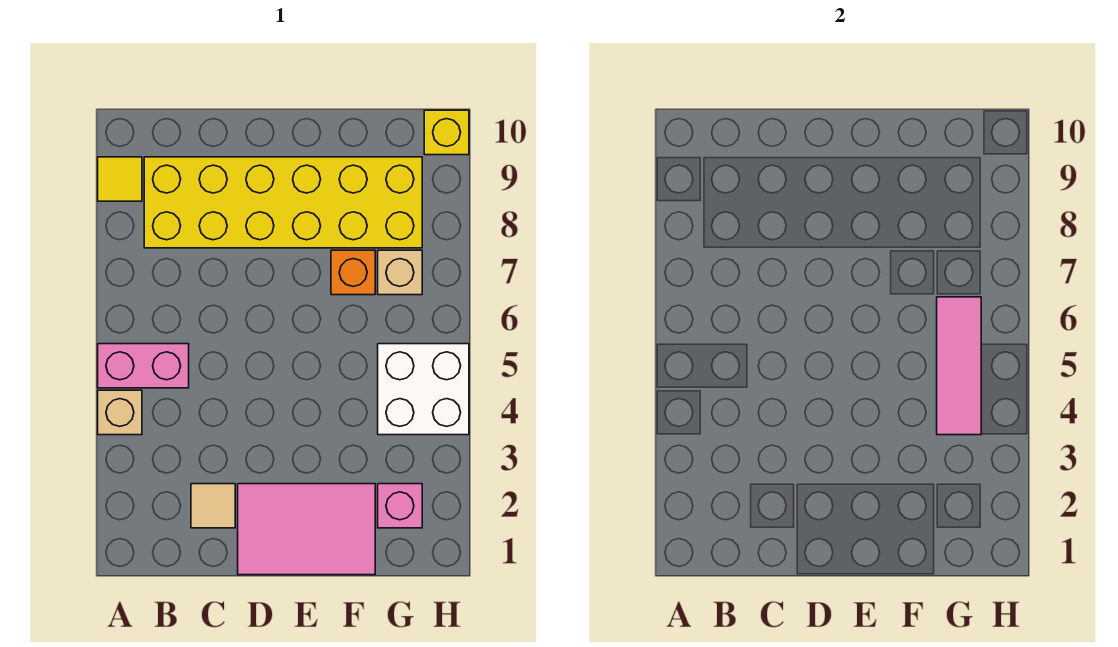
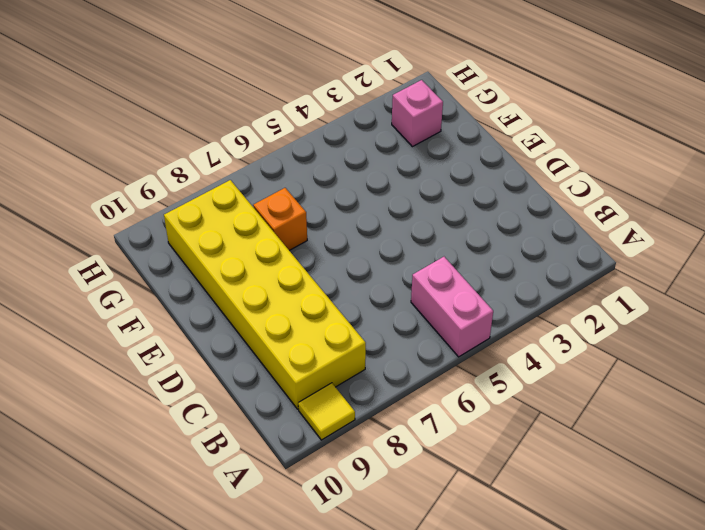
none -> tan brick A4 level 1
none -> tan tile C2 level 1
none -> pink tile D1:F2 level 1

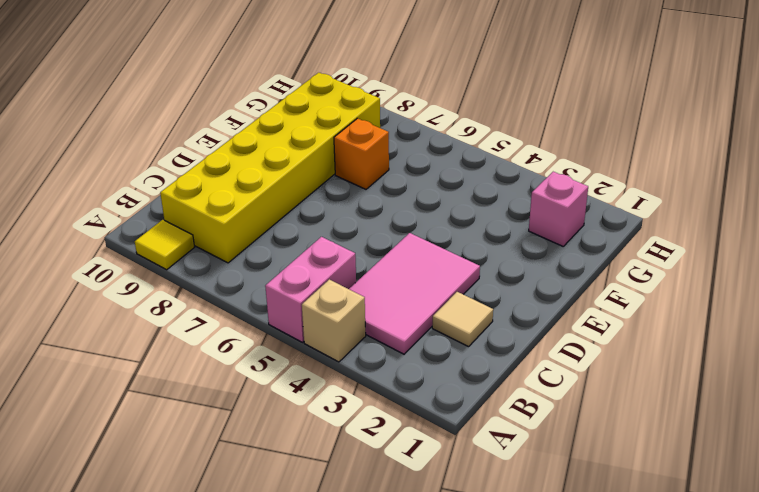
pink tile B3:D4 level 1 -> pink tile D1:F2 level 1
none -> white brick G4:H5 level 1
none -> tan brick G7 level 1
none -> yellow brick H10 level 1

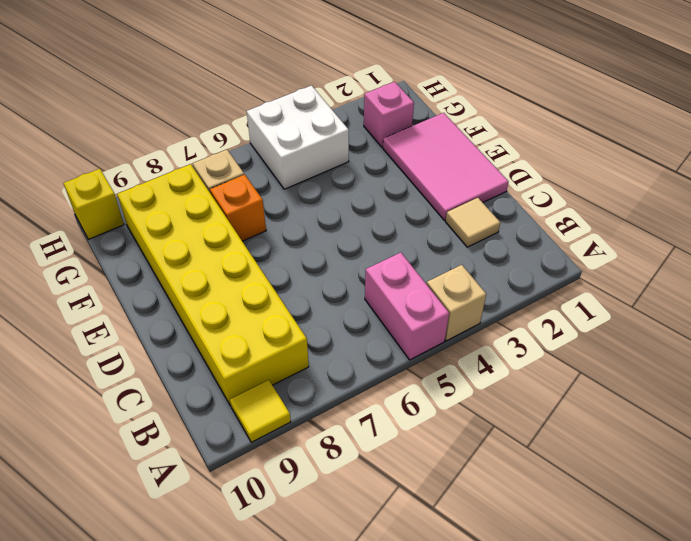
none -> pink tile G4:G6 level 2

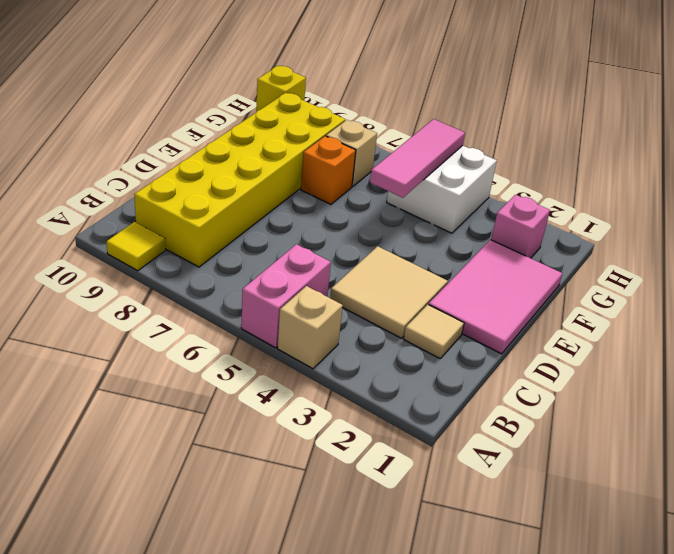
tan tile C3:D4 level 1 -> none
pink tile F5:H5 level 2 -> pink tile G4:G6 level 2

